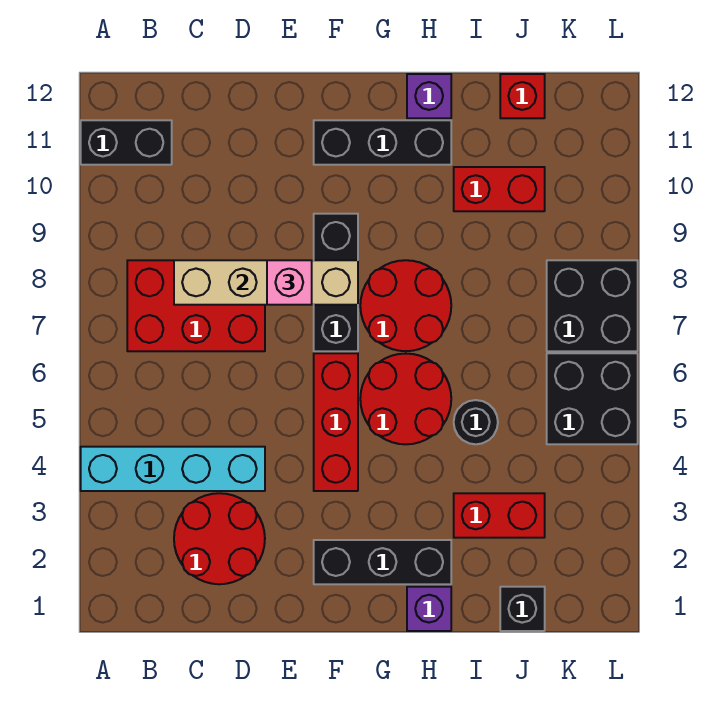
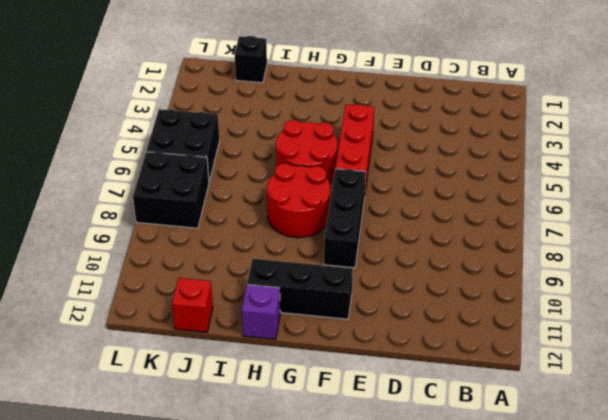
none -> cyan brick A4:D4 level 1
none -> black brick A11:B11 level 1
none -> red brick B7:D8 level 1

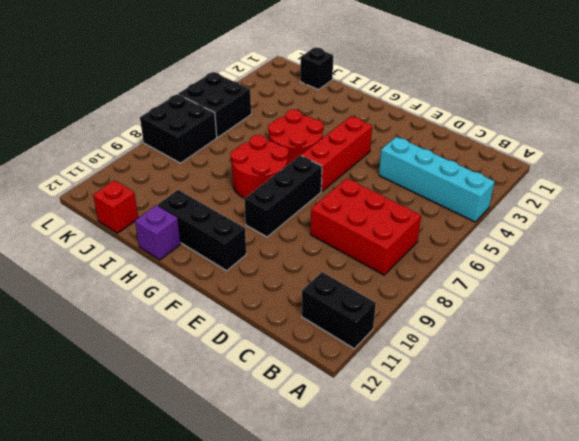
none -> red round brick C2:D3 level 1
none -> black brick F2:H2 level 1
none -> purple brick H1 level 1

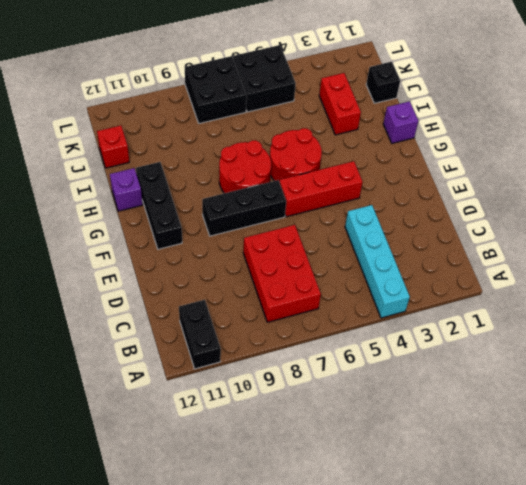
none -> red round brick C2:D3 level 1
none -> black brick F2:H2 level 1
none -> black round brick I5 level 1

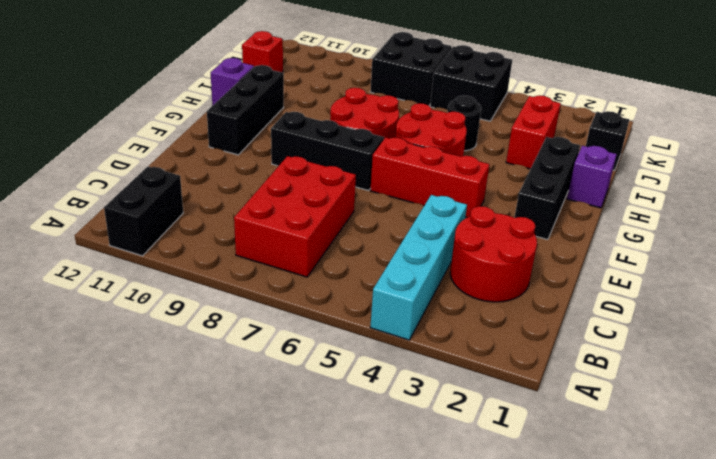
none -> red brick I10:J10 level 1
none -> tan brick C8:F8 level 2
none -> pink brick E8 level 3

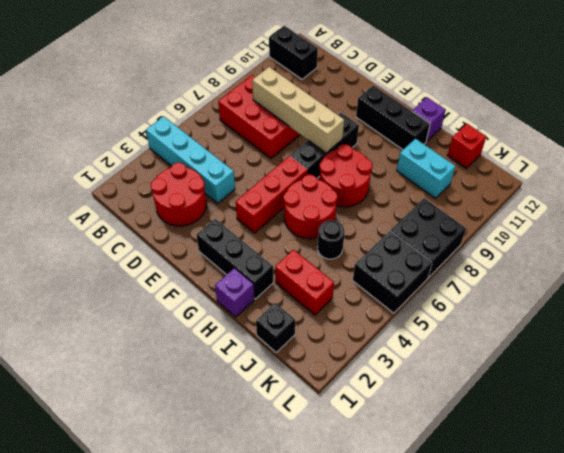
cyan brick I10:J10 level 1 -> red brick I10:J10 level 1
none -> pink brick E8 level 3

